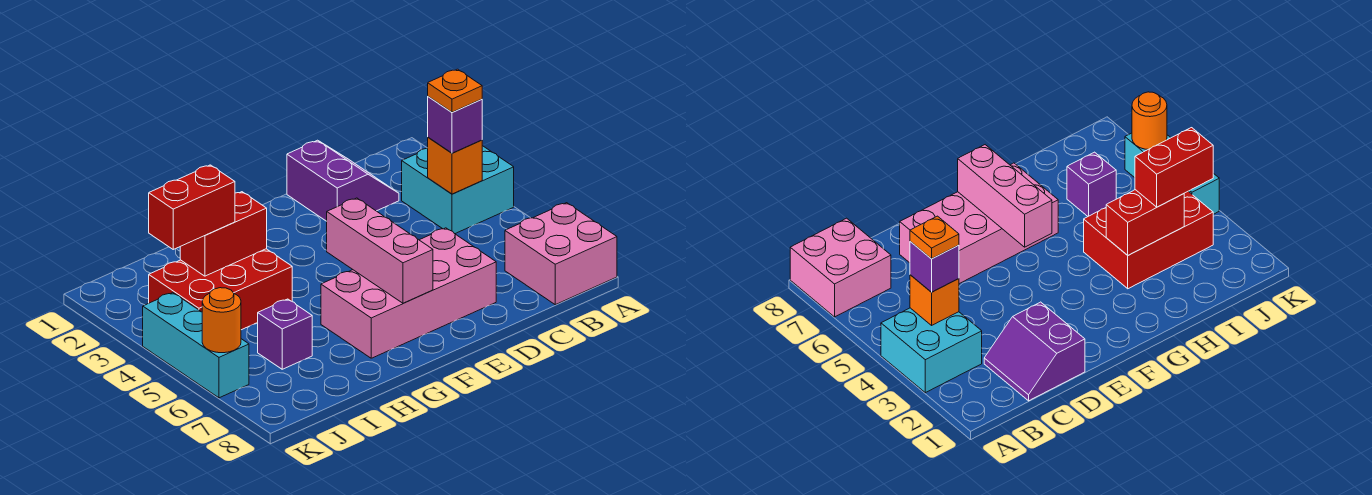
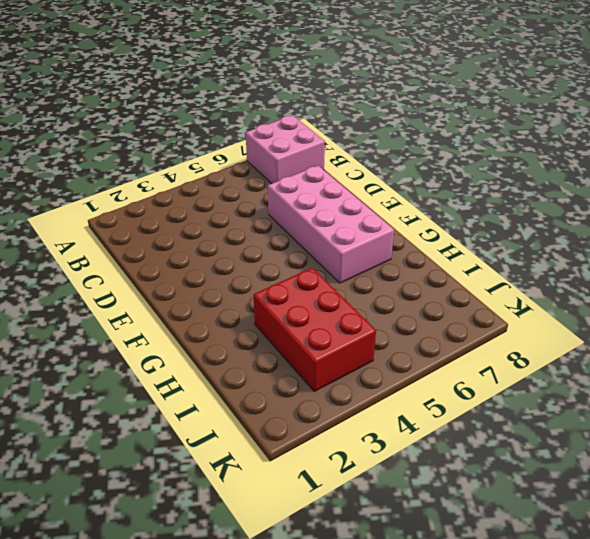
none -> cyan brick A3:B4 level 1
none -> purple slope C1:D2 level 1 top D
none -> purple brick I6 level 1

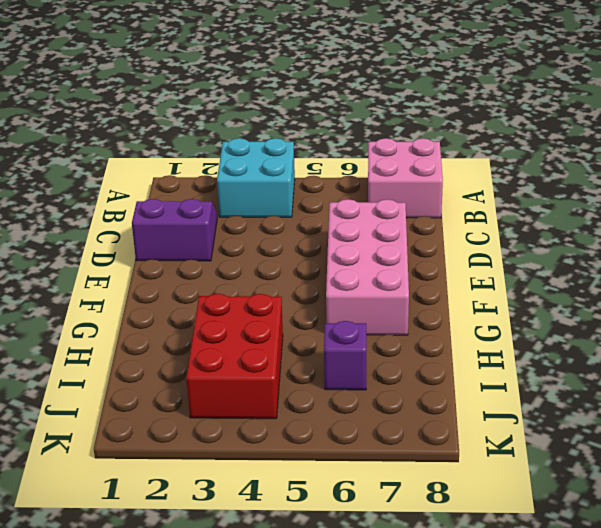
none -> cyan brick K4:K6 level 1
none -> orange brick B4 level 2
none -> pink brick F5:F7 level 2

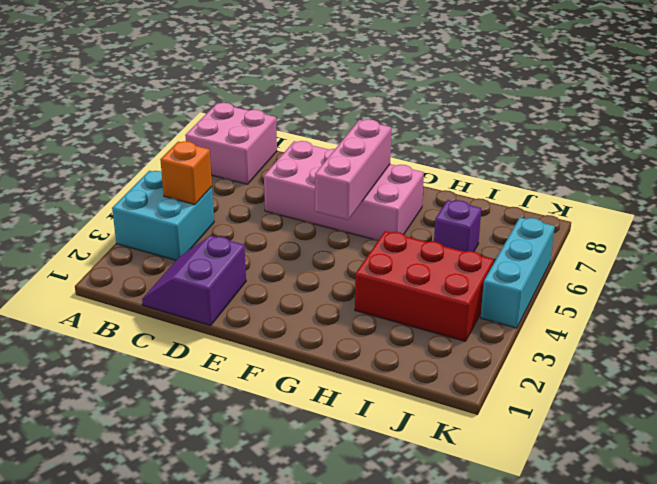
none -> red brick H3:I3 level 2
none -> orange round brick K6 level 2
none -> purple brick B4 level 3

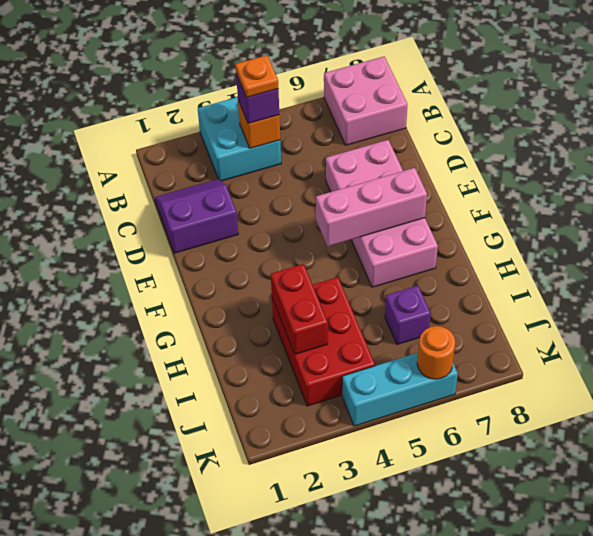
none -> red brick I3:J3 level 3

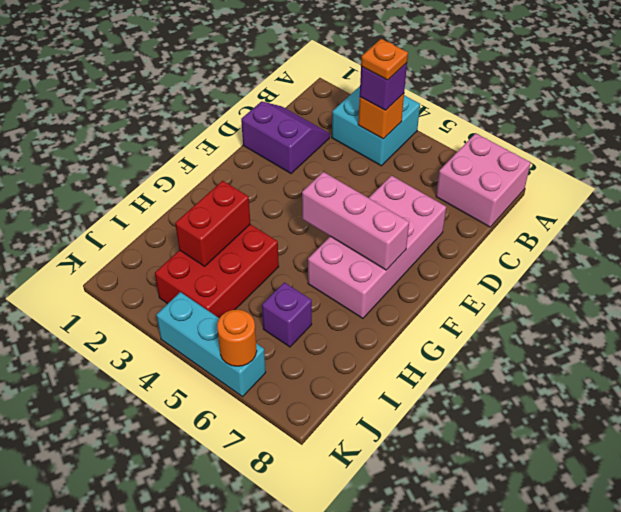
none -> red brick I3:J3 level 3

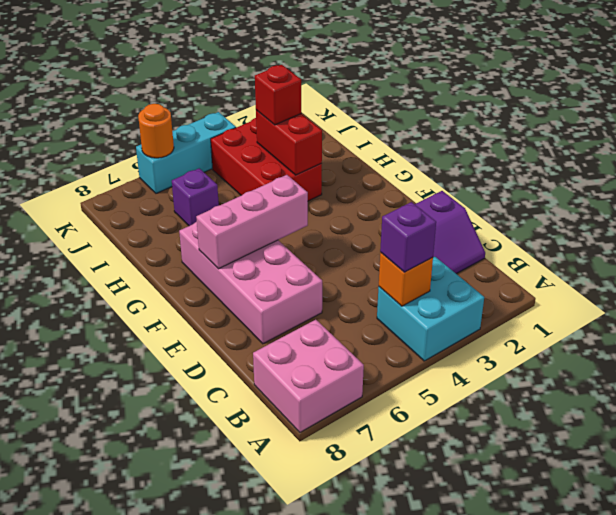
red brick I3 level 3 -> red brick I3:J3 level 3
none -> orange plate B4 level 4

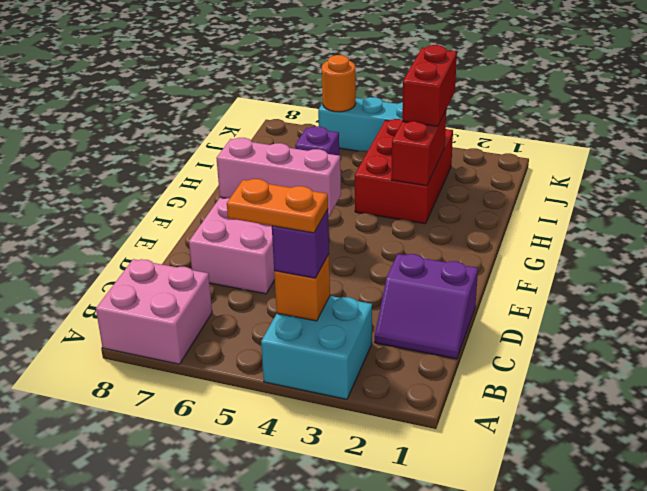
orange plate B4:B5 level 4 -> orange plate B4 level 4

